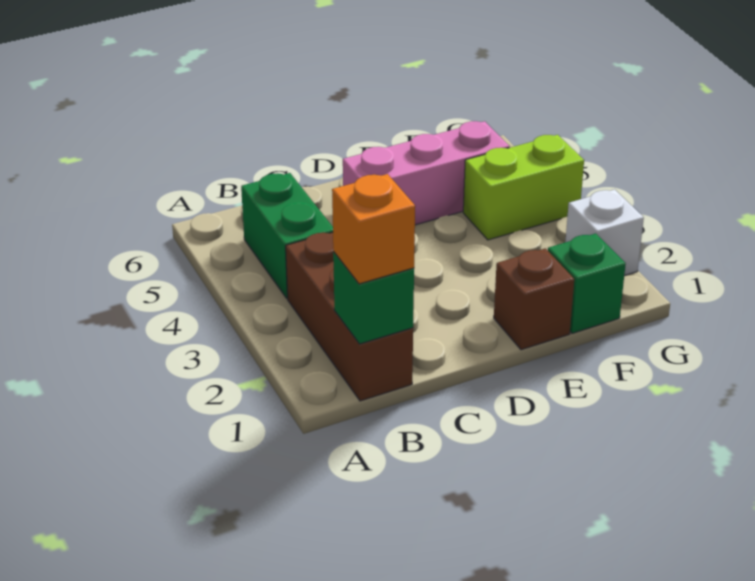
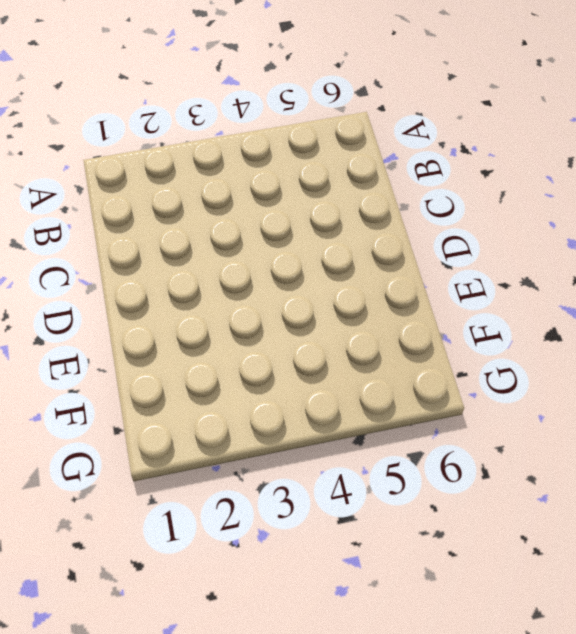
none -> brown brick B1:B3 level 1
none -> green brick B4:B5 level 1

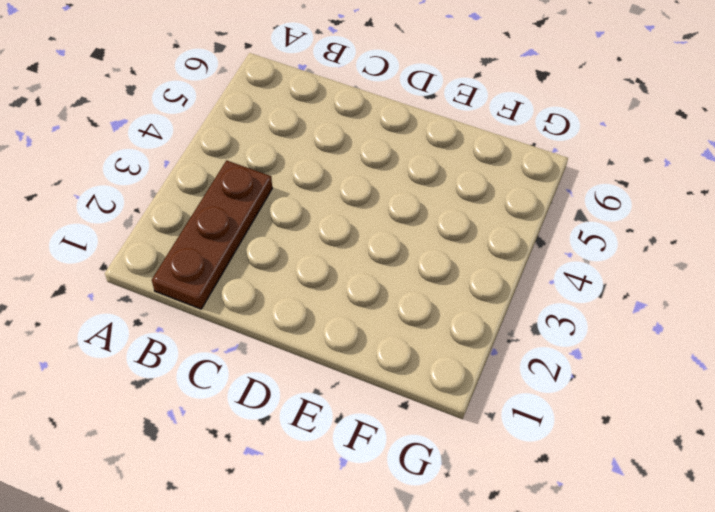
brown plate B1:B3 level 1 -> brown brick B1:B3 level 1
none -> green brick B4:B5 level 1
none -> pink brick D5:F5 level 1

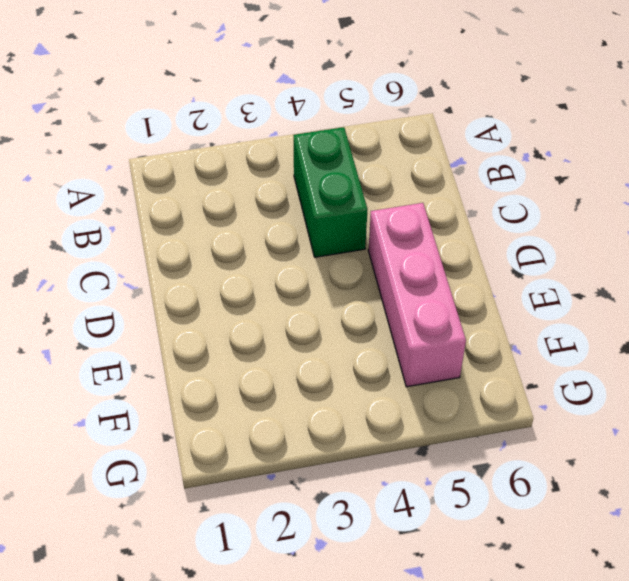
green brick B4:C4 level 1 -> green brick B4:B5 level 1
none -> brown brick B1:B3 level 1
none -> brown brick E1 level 1

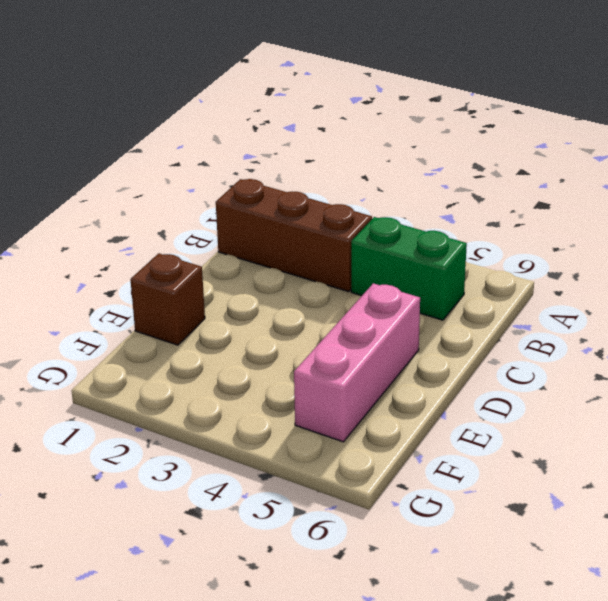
none -> green brick F1 level 1
none -> lime brick F4:G4 level 1

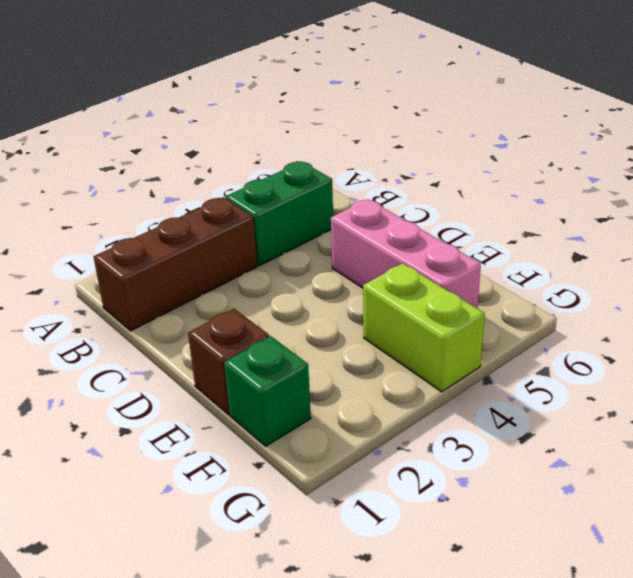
none -> white brick G2 level 1
none -> green brick B1 level 2

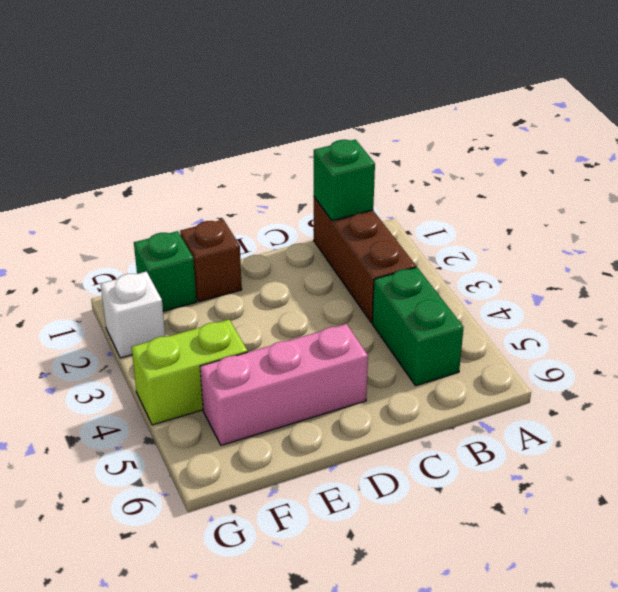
none -> orange brick B1 level 3

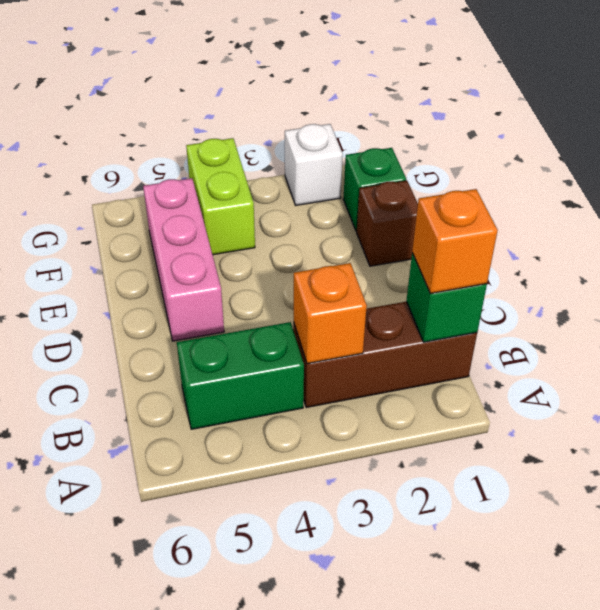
orange brick B3 level 2 -> none

